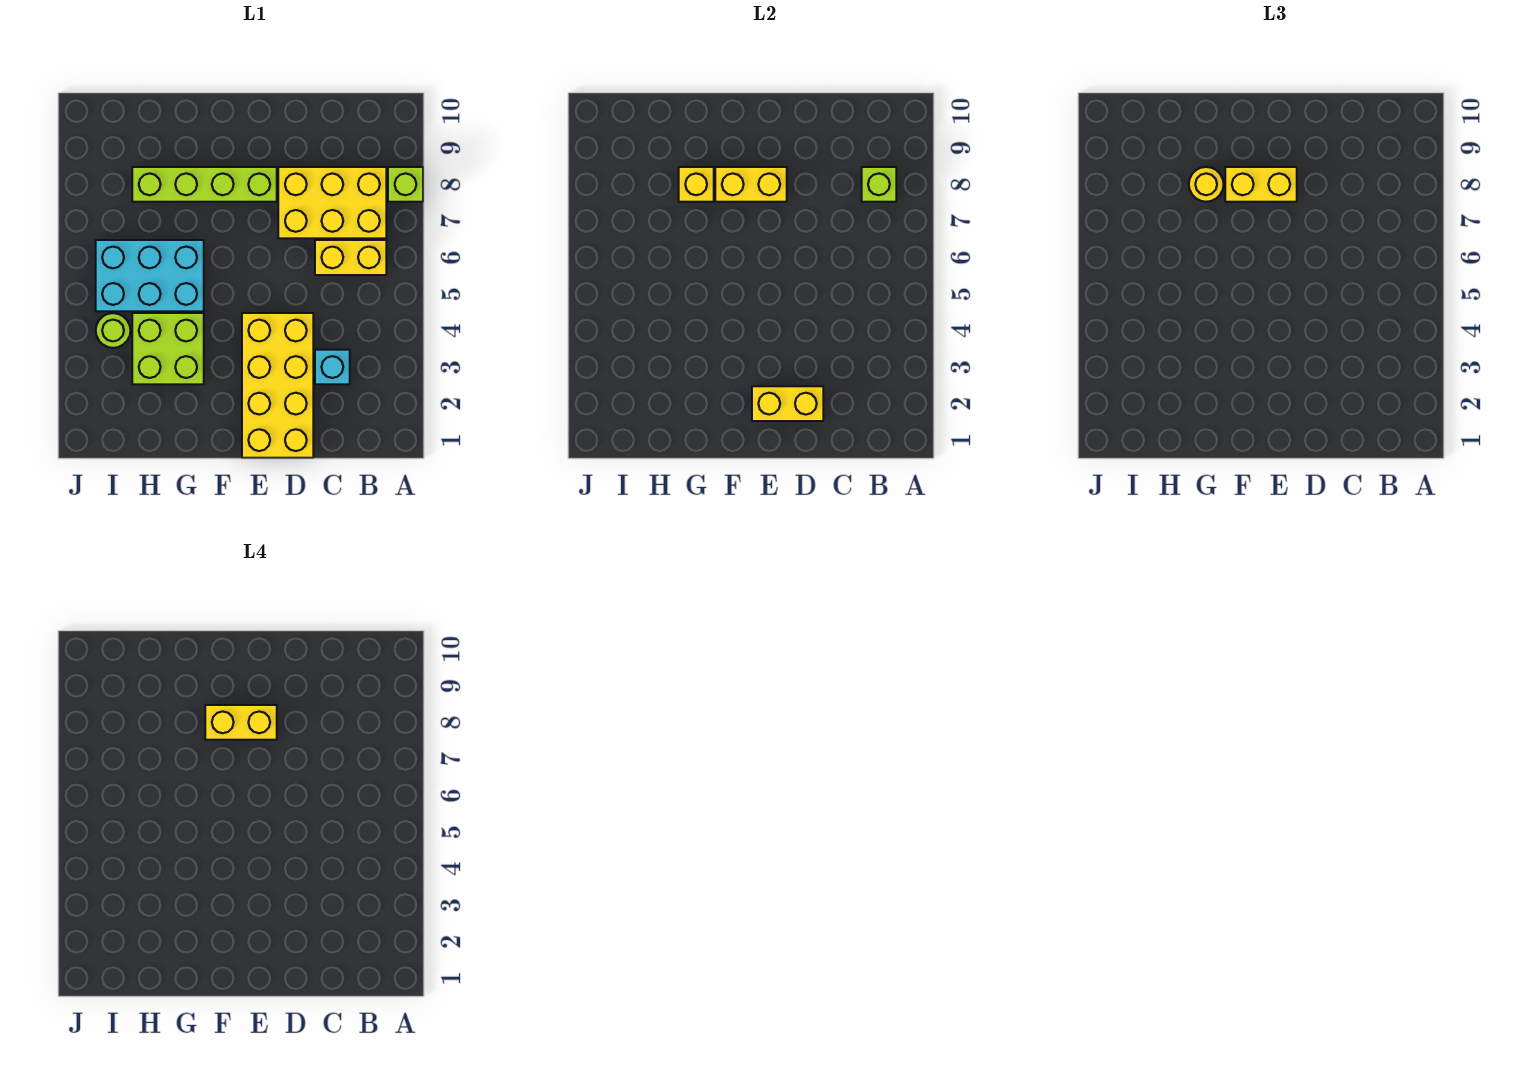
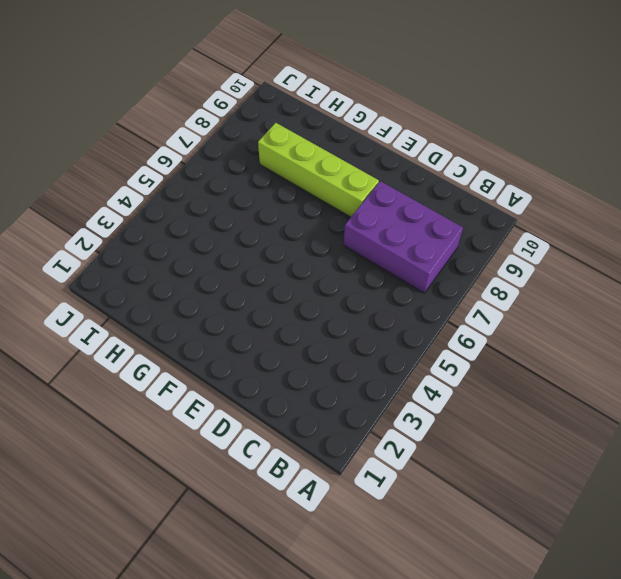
purple brick B7:D8 level 1 -> yellow brick B7:D8 level 1
none -> lime brick A8 level 1
none -> yellow brick B6:C6 level 1
none -> cyan brick C3 level 1

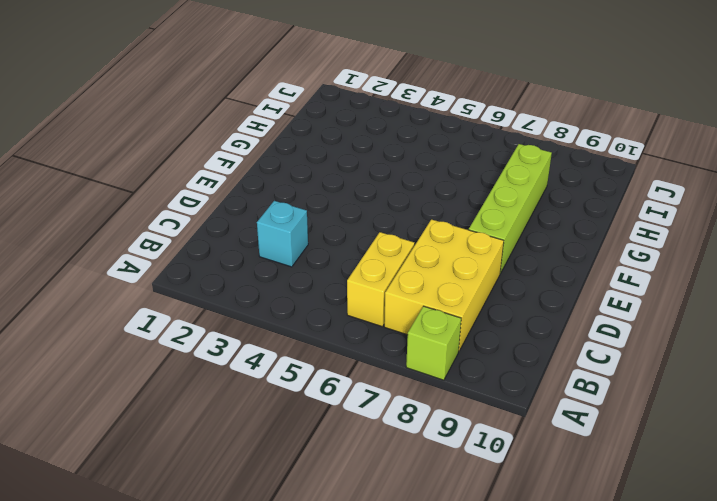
none -> yellow brick D1:E4 level 1
none -> lime brick G3:H4 level 1
none -> cyan brick G5:I6 level 1

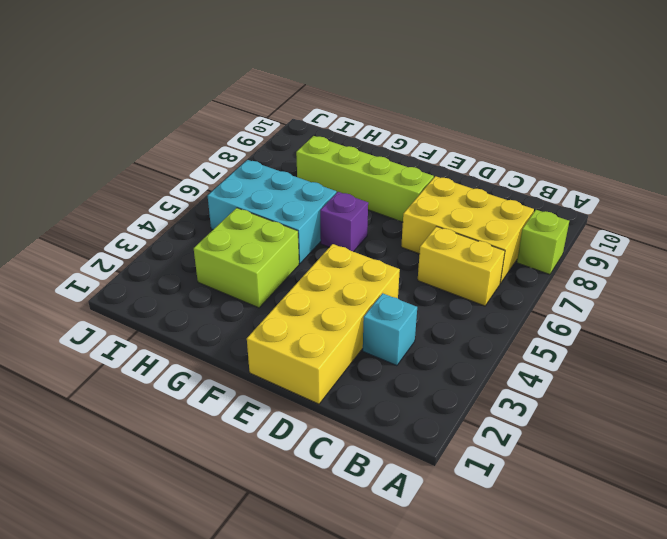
purple brick F6 level 1 -> none
none -> lime round brick I4 level 1
none -> lime brick B8 level 2
none -> yellow brick D2:E2 level 2

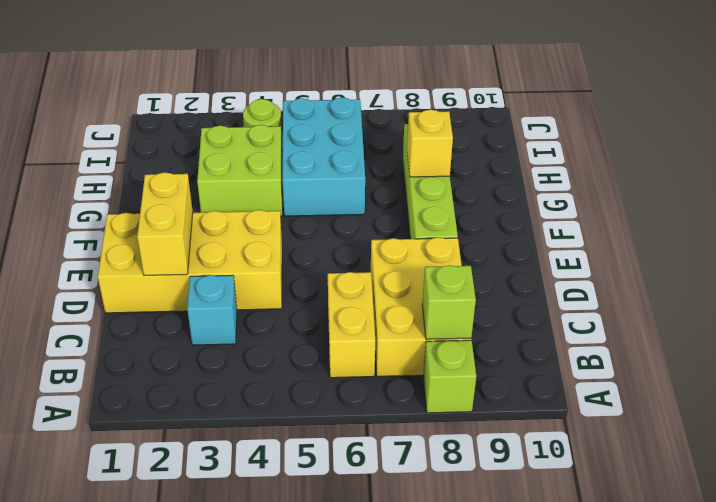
none -> yellow brick E8:F8 level 2
none -> yellow brick E8:F8 level 3
none -> yellow round brick G8 level 3

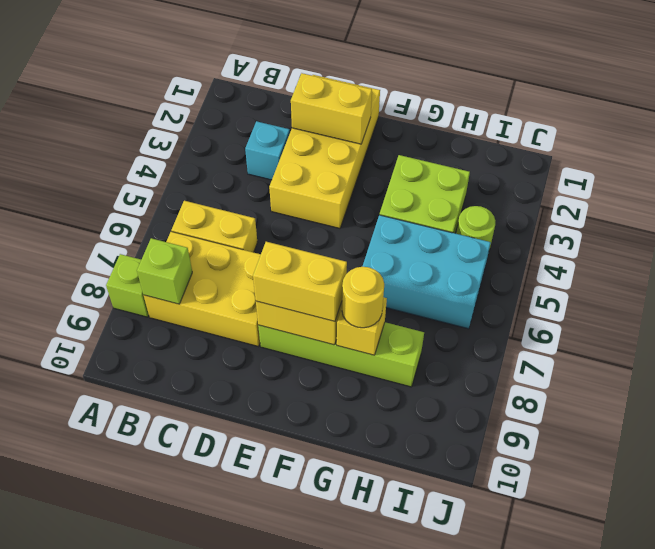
none -> yellow brick E8:F8 level 4

